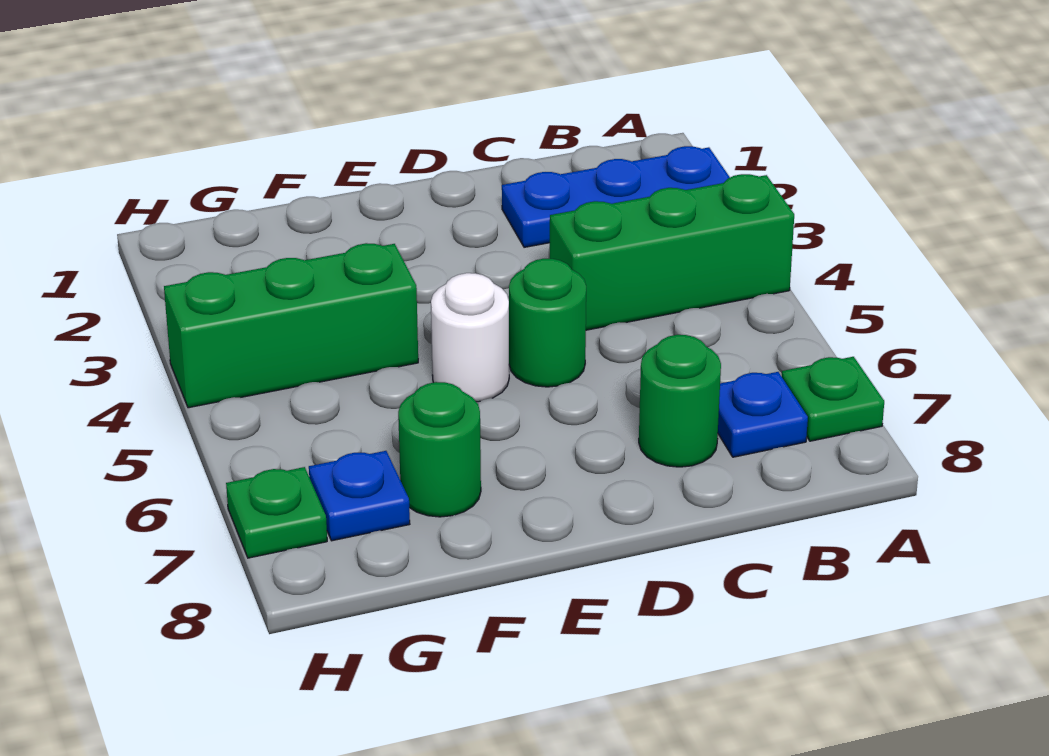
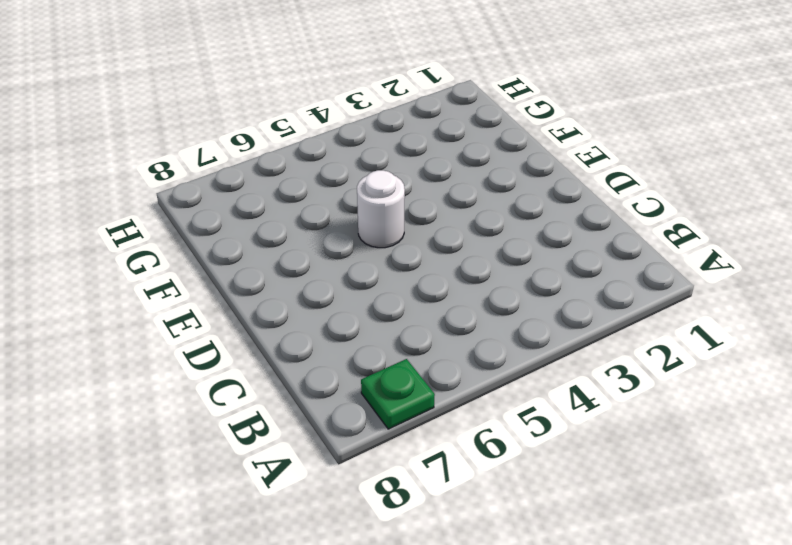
none -> blue plate A2:C2 level 1
none -> green brick A4:C4 level 1

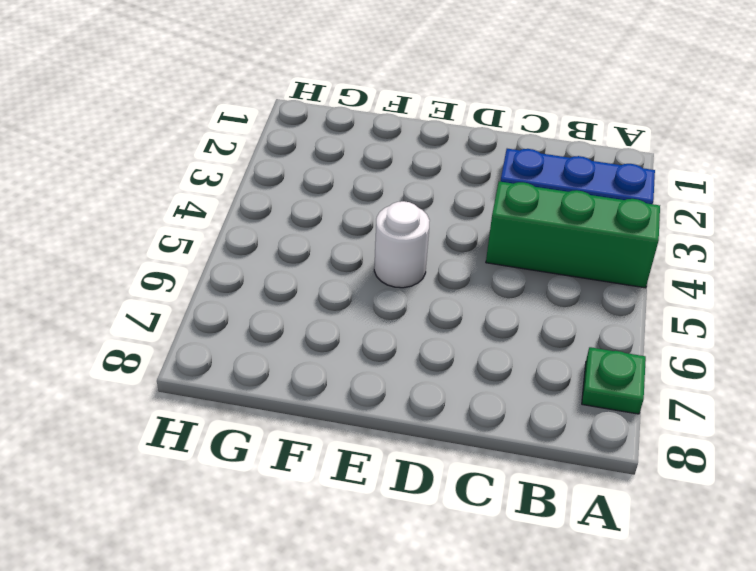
none -> blue plate B7 level 1
none -> green round brick C7 level 1

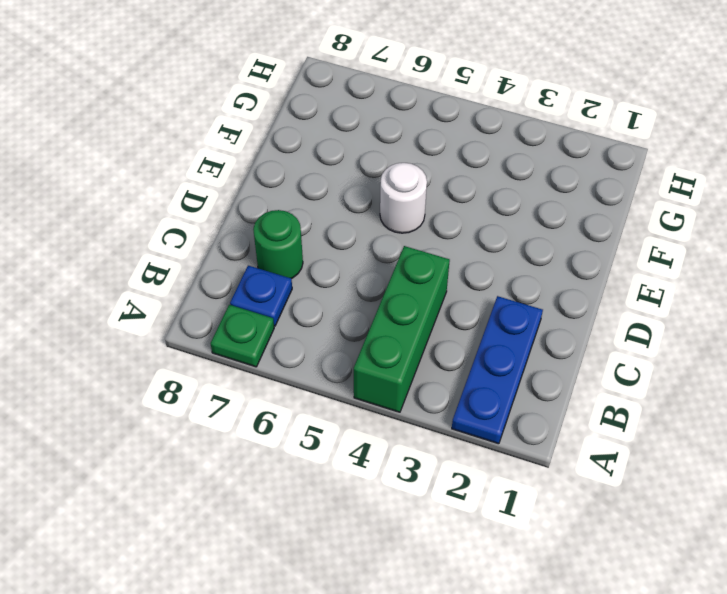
none -> green round brick D5 level 1
none -> green brick F4:H4 level 1

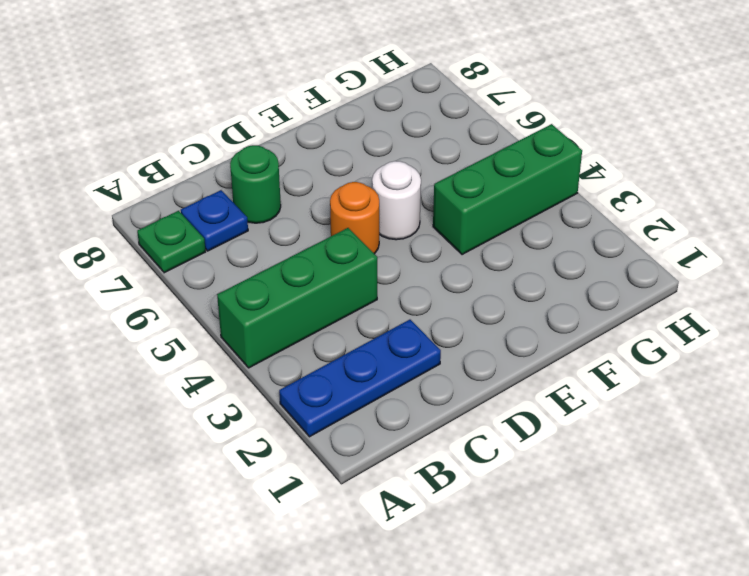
orange round brick D5 level 1 -> green round brick D5 level 1
none -> green round brick F7 level 1
none -> blue plate G7 level 1

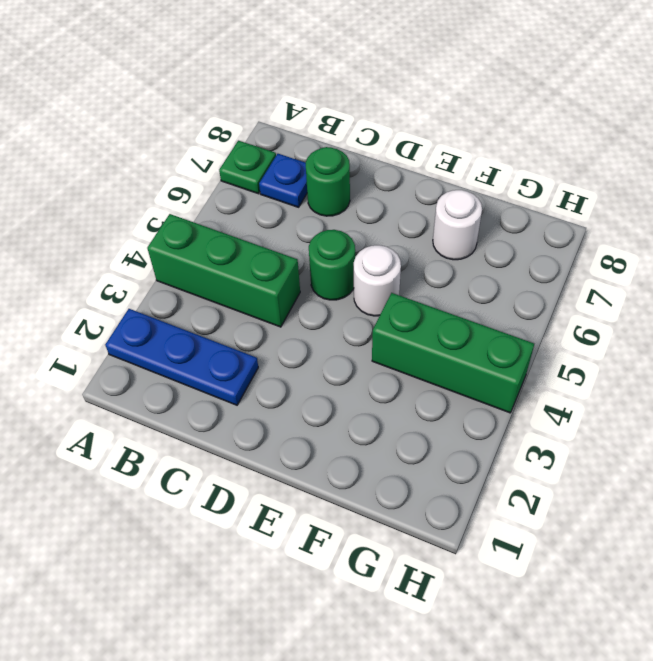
white round brick F7 level 1 -> green round brick F7 level 1
none -> blue plate G7 level 1
none -> green plate H7 level 1

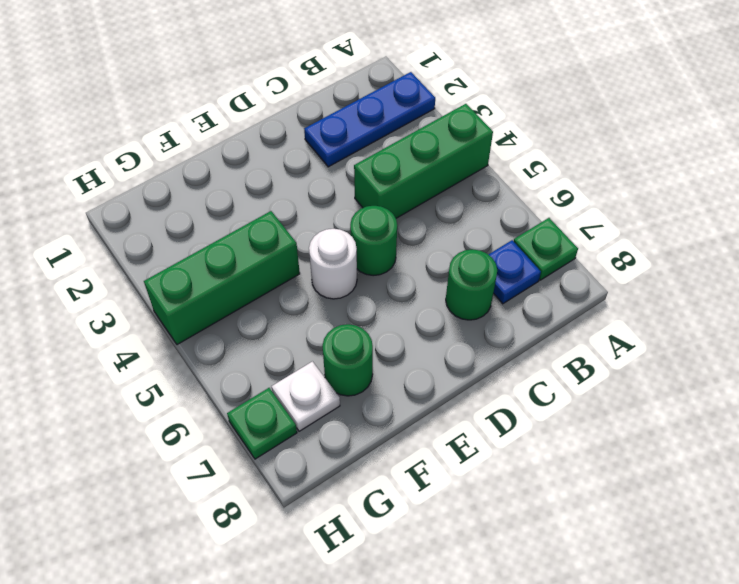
white plate G7 level 1 -> blue plate G7 level 1

